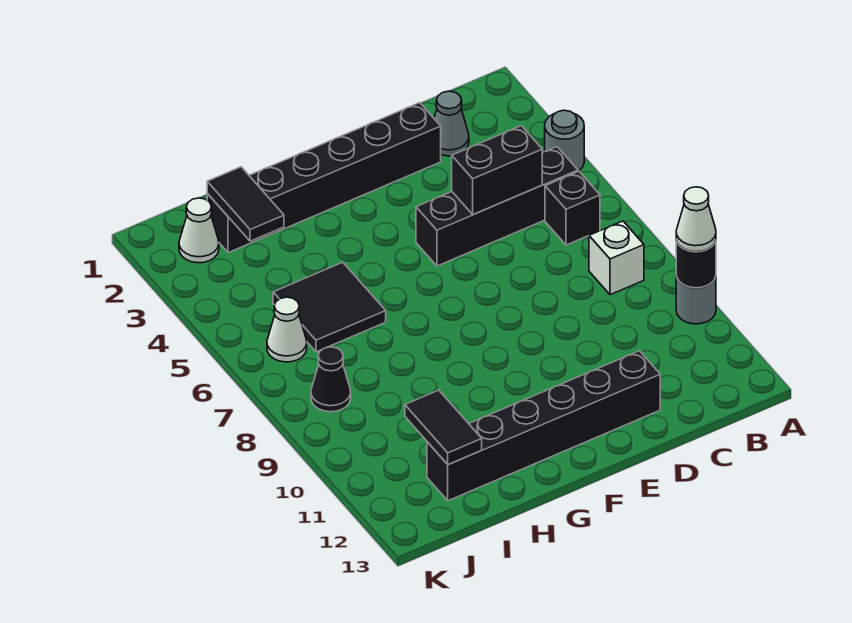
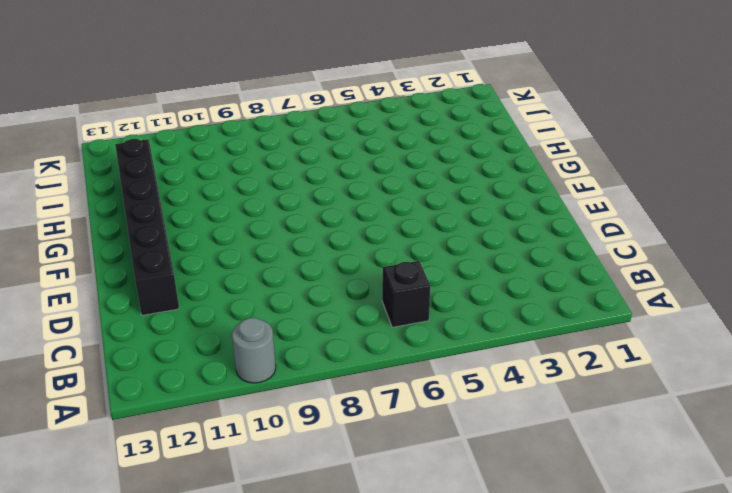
none -> grey round brick A4 level 1
none -> black brick B5:E5 level 1
none -> white brick B8 level 1

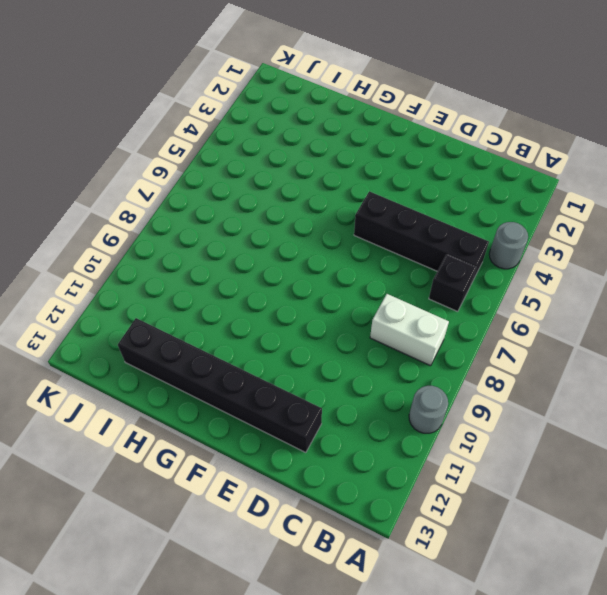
white brick B8:C8 level 1 -> white brick B8 level 1
none -> grey cone C2 level 1
none -> black brick D2:I2 level 1
none -> black tile H5:I6 level 1

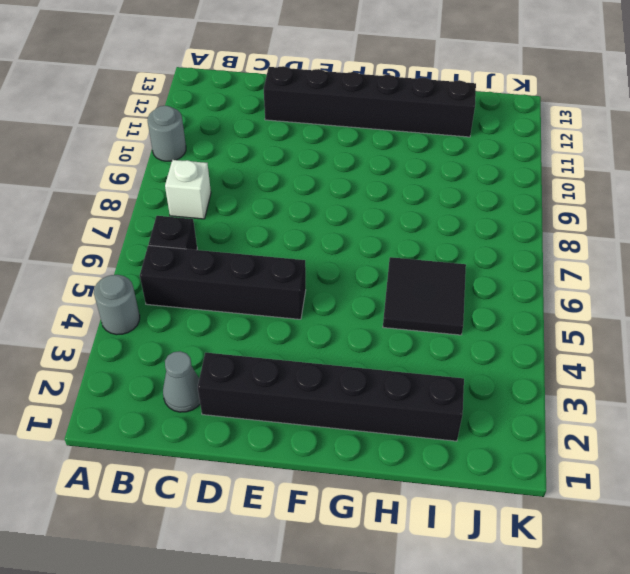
none -> white cone J2 level 1
none -> white cone J6 level 1
none -> black cone J8 level 1

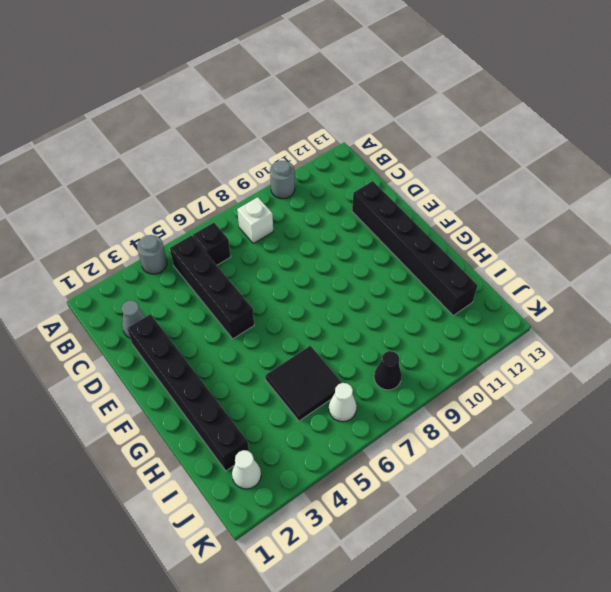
none -> black round brick A10 level 2
none -> black brick C5:D5 level 2
none -> black tile I2:I3 level 2

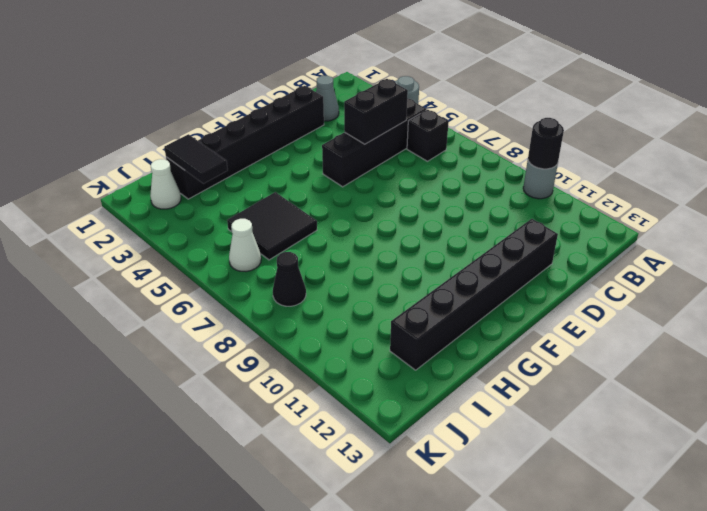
none -> white brick B8 level 1
none -> black tile I11:I12 level 2
none -> white cone A10 level 3

